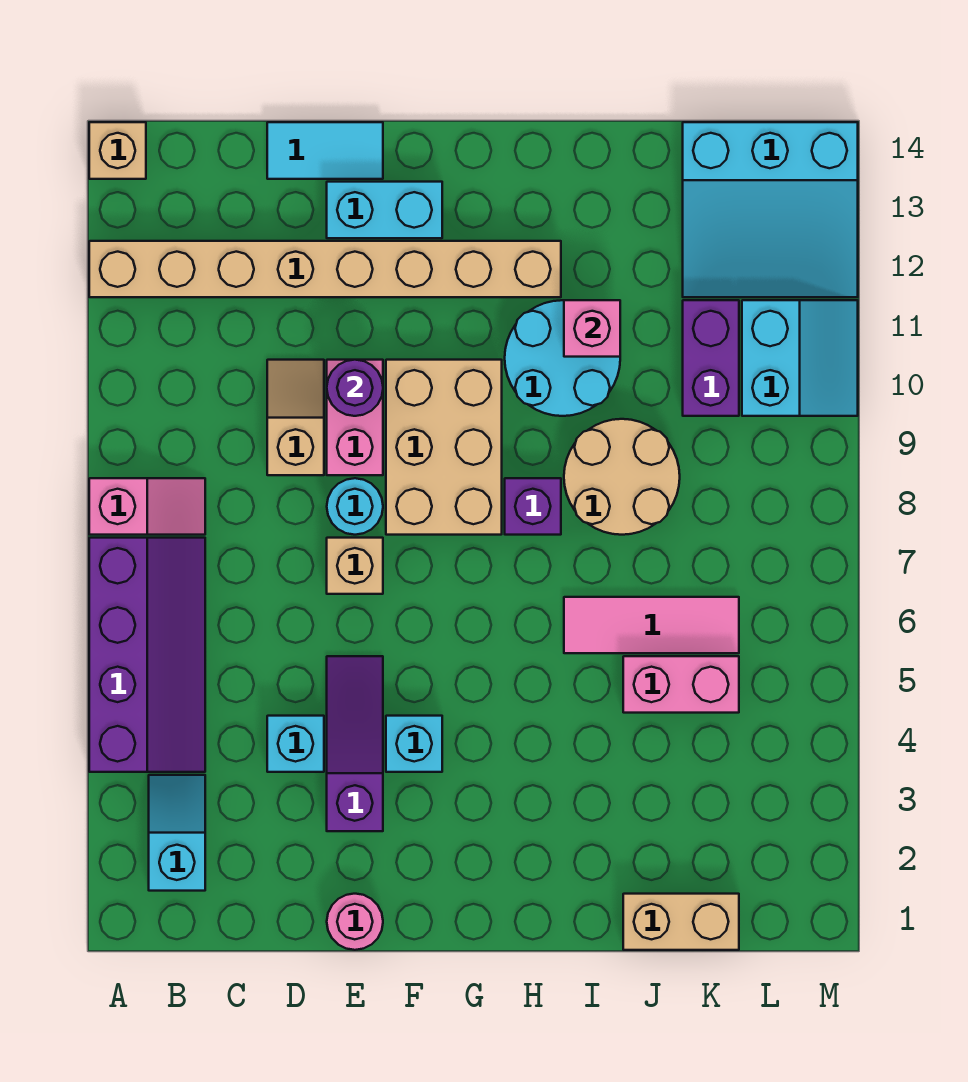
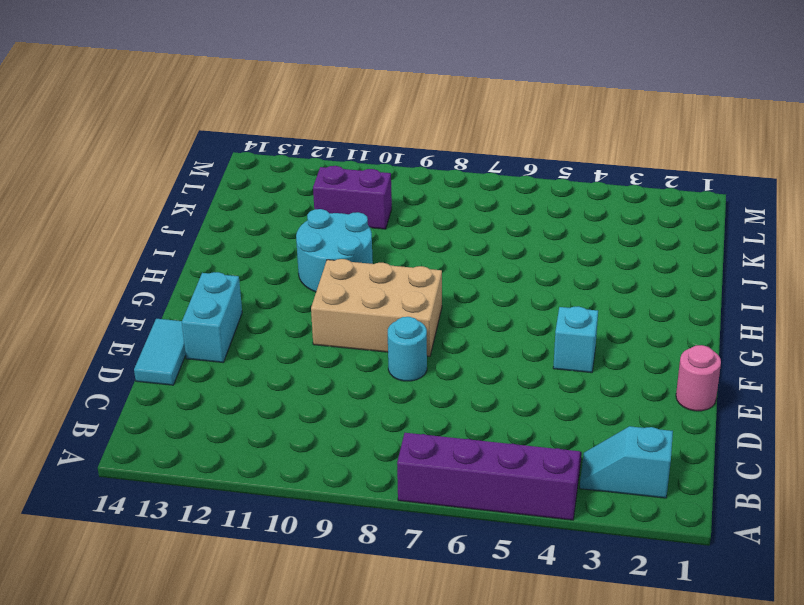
none -> pink slope A8:B8 level 1 top A
none -> tan brick A12:H12 level 1
none -> tan brick A14 level 1

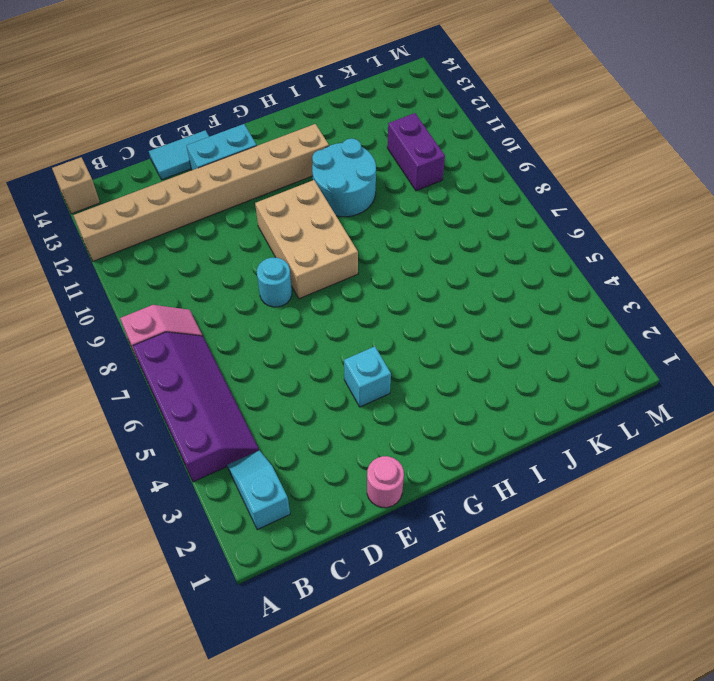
none -> cyan brick D4 level 1
none -> tan slope D9:D10 level 1 top 9
none -> purple slope E3:E5 level 1 top 3

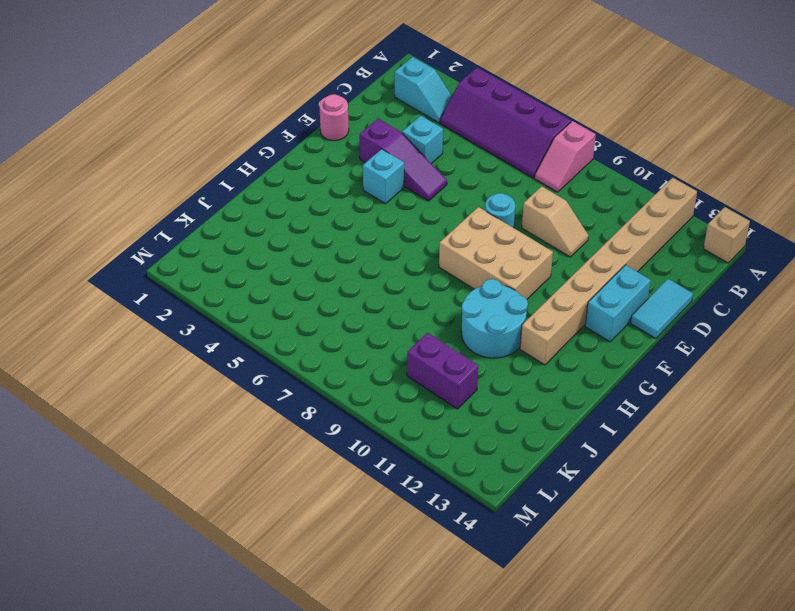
none -> tan brick E7 level 1
none -> pink brick E9:E10 level 1
none -> purple brick H8 level 1

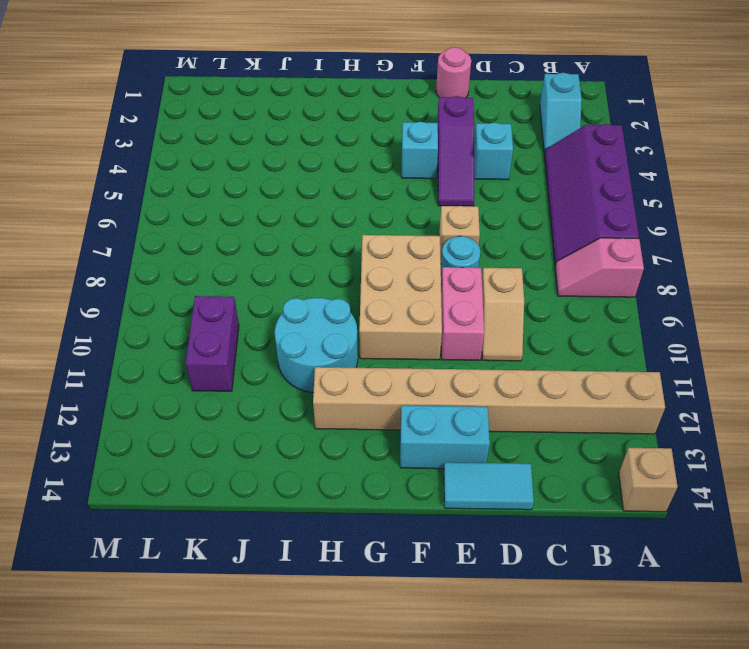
none -> purple brick H8 level 1
none -> pink tile I6:K6 level 1
none -> tan round brick I8:J9 level 1

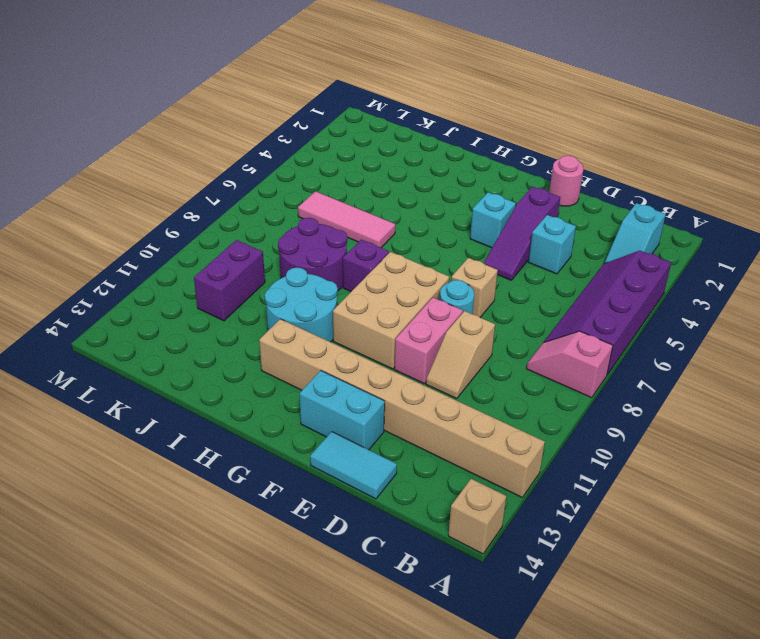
purple round brick I8:J9 level 1 -> tan round brick I8:J9 level 1
none -> tan brick J1:K1 level 1
none -> pink brick J5:K5 level 1
none -> cyan slope K12:M14 level 1 top 14

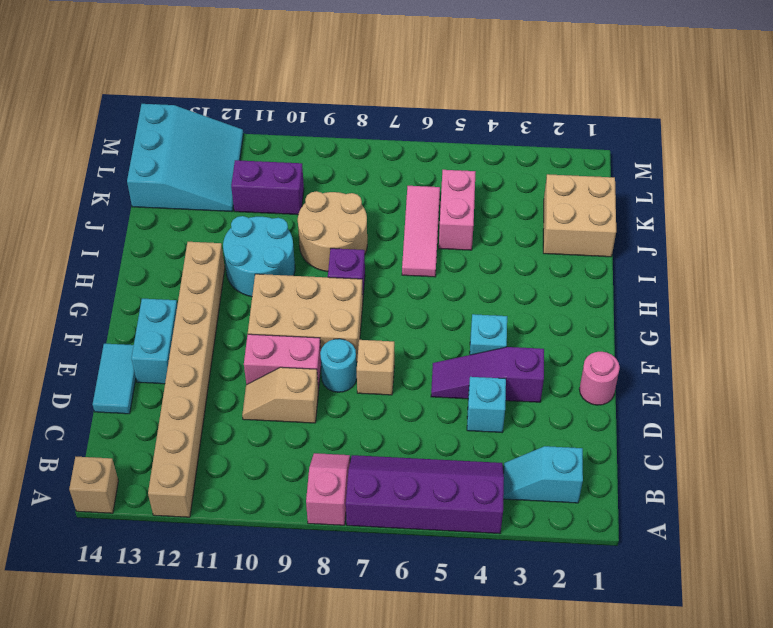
tan brick J1:K2 level 1 -> tan brick J1:K1 level 1
none -> cyan slope L10:M11 level 1 top L
none -> purple round brick E10 level 2
none -> pink brick I11 level 2

